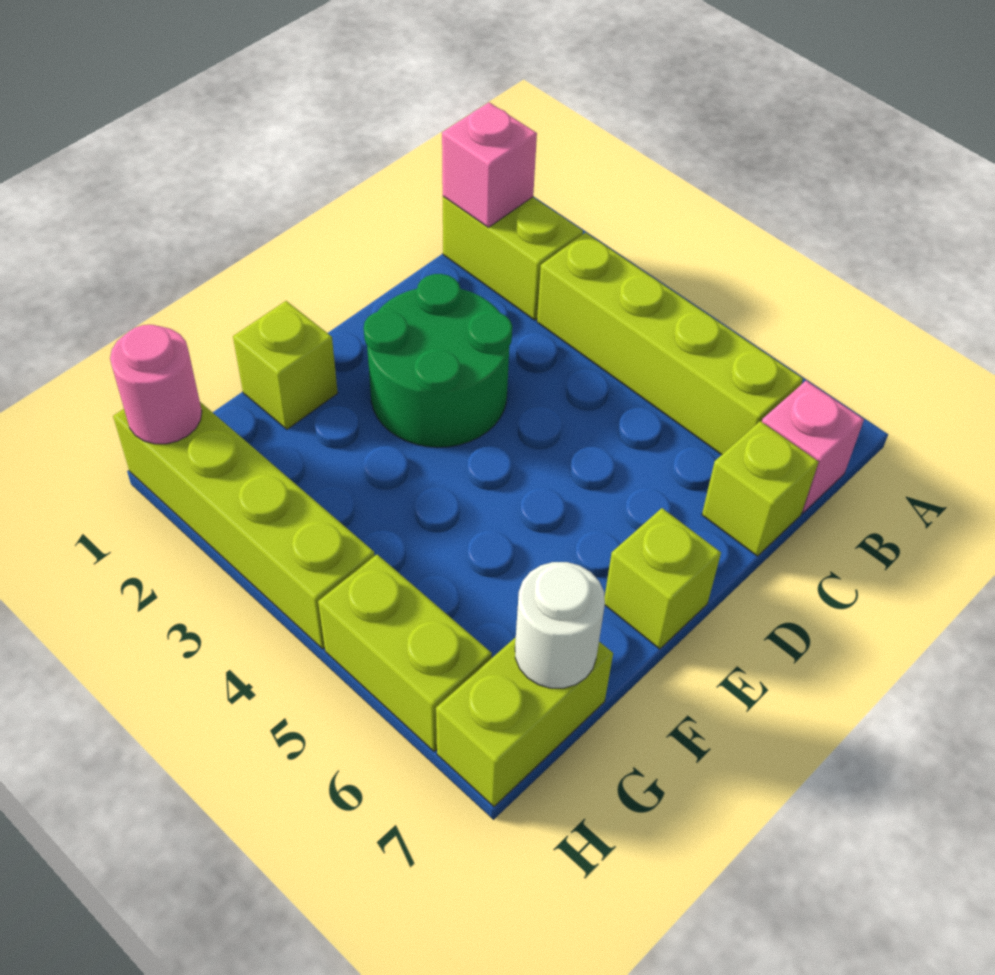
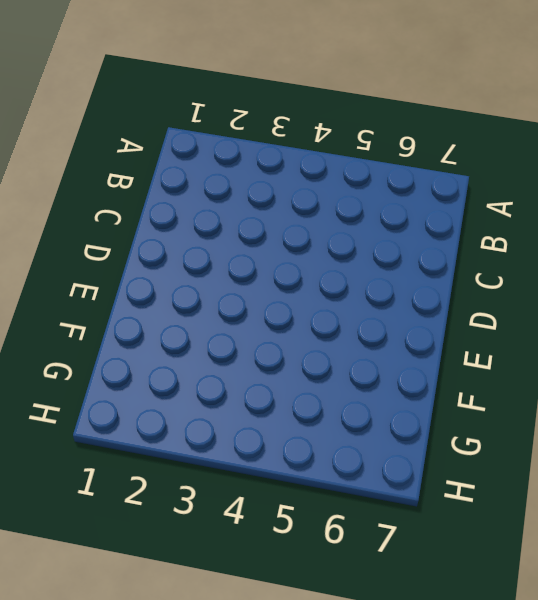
none -> lime brick B1:B2 level 1
none -> lime brick B3:B6 level 1
none -> pink brick B7 level 1

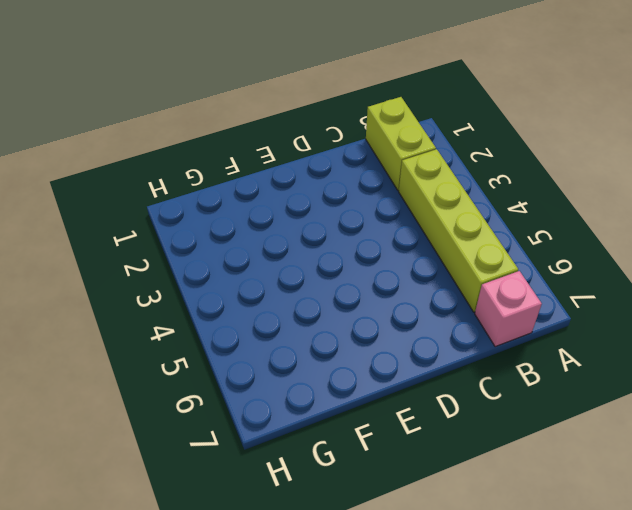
none -> lime brick C7 level 1
none -> green round brick D2:E3 level 1
none -> lime brick E7 level 1

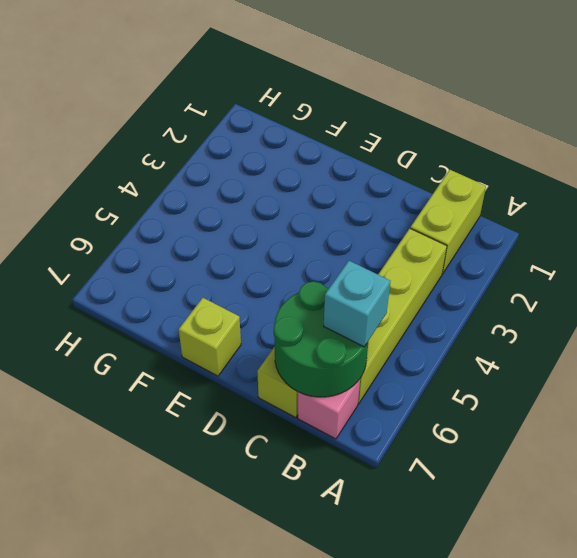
green round brick B6:C7 level 2 -> green round brick D2:E3 level 1
cyan brick B6 level 3 -> none
none -> lime brick F1 level 1
none -> lime brick G7:H7 level 1
none -> lime brick H1:H4 level 1

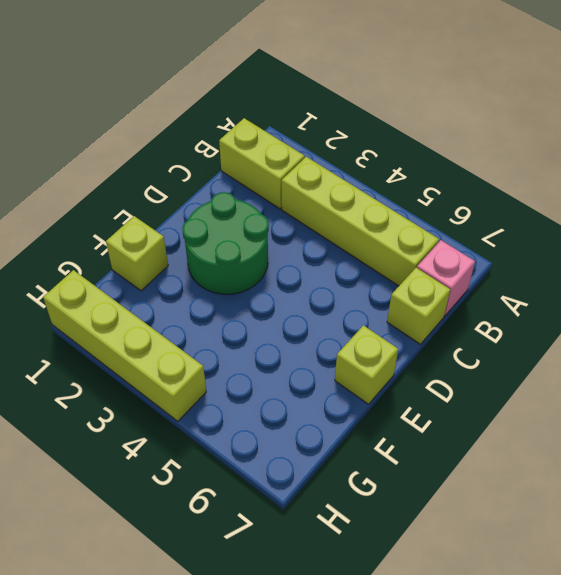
none -> lime brick G7:H7 level 1
none -> lime brick H5:H6 level 1
none -> pink brick B1 level 2

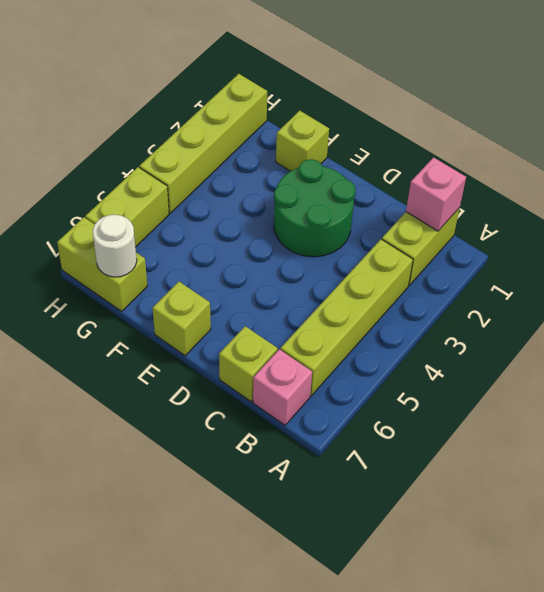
none -> pink round brick H1 level 2

